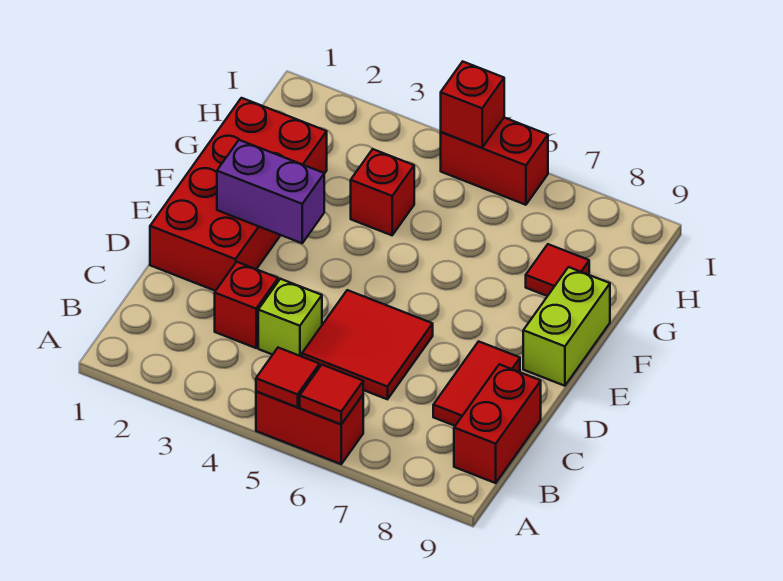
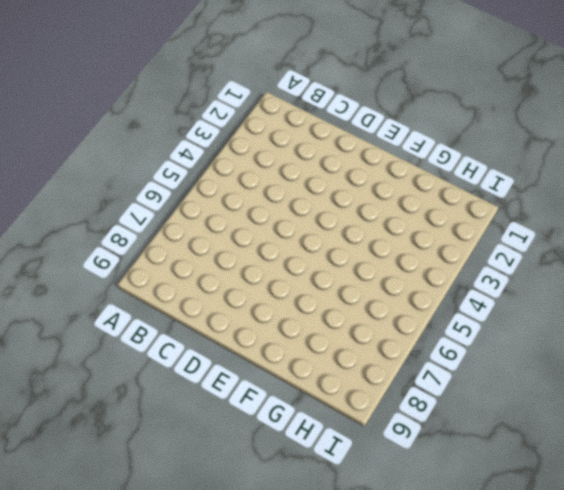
none -> red brick A5:A6 level 1
none -> red brick B9:C9 level 1
none -> red brick C3 level 1

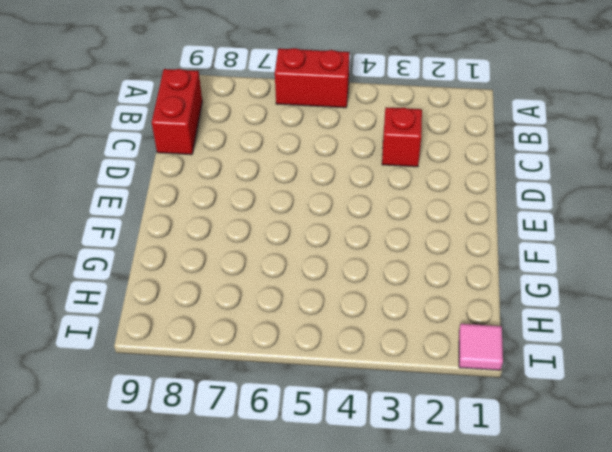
pink tile I1 level 1 -> none
none -> lime brick C4 level 1
none -> red tile C5:D6 level 1
none -> red tile C8:D8 level 1

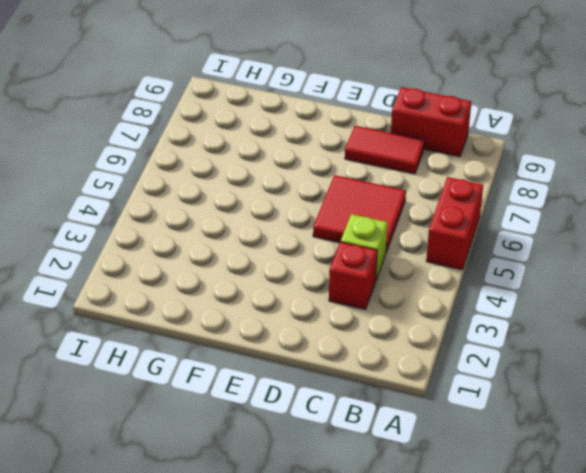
none -> red brick D1:G2 level 1
none -> lime brick E9:F9 level 1
none -> red brick G4 level 1

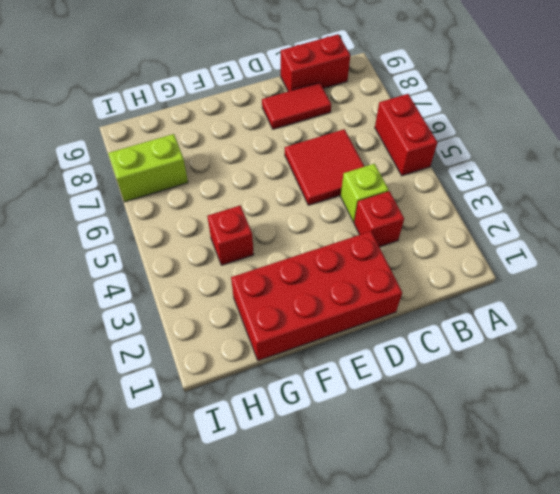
lime brick H7:I7 level 1 -> lime brick E9:F9 level 1
none -> red tile G8 level 1
none -> red brick I5:I6 level 1
none -> red tile A5 level 2

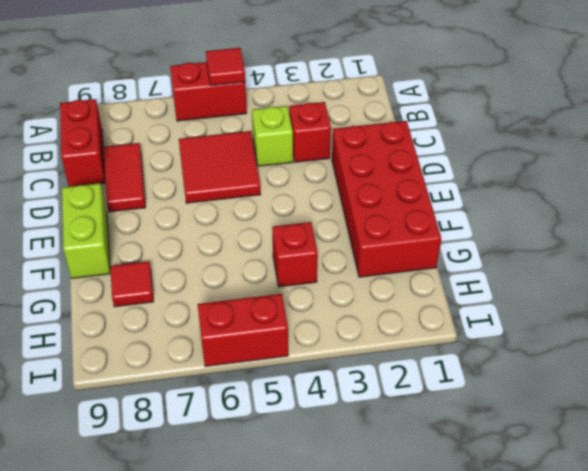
none -> red tile A6 level 2
none -> purple brick E2:E3 level 2
none -> red brick I5 level 2

